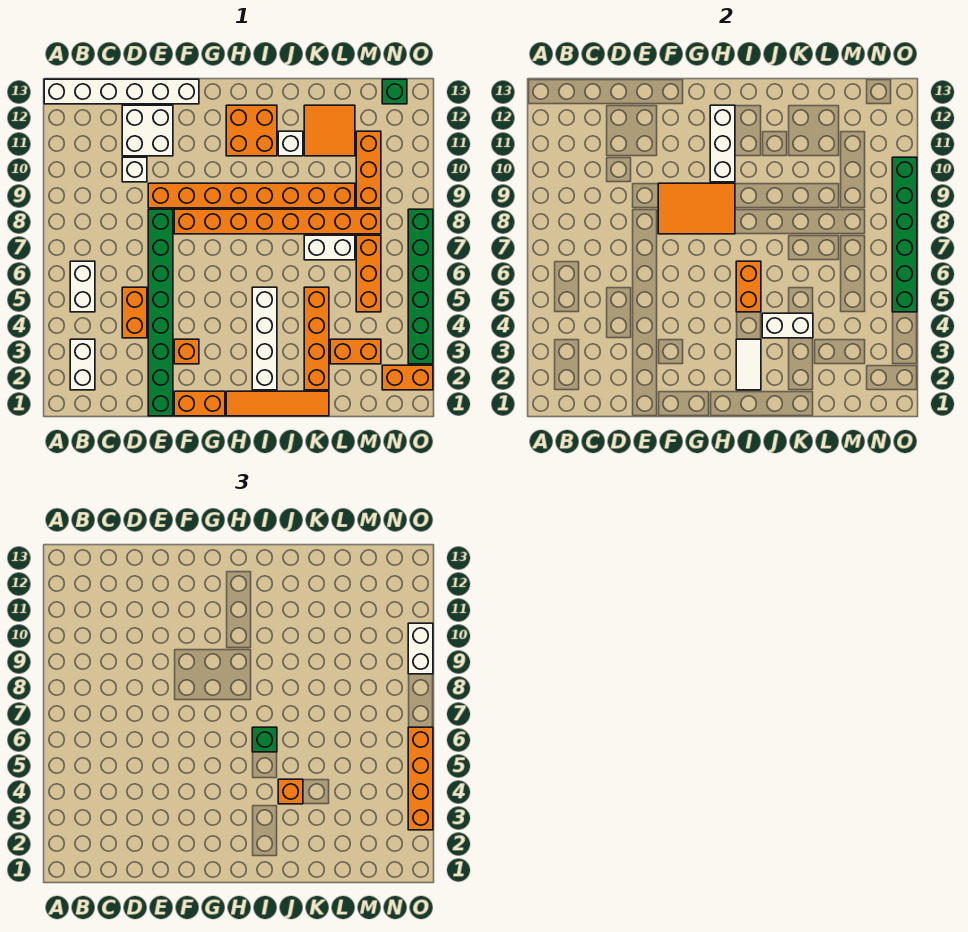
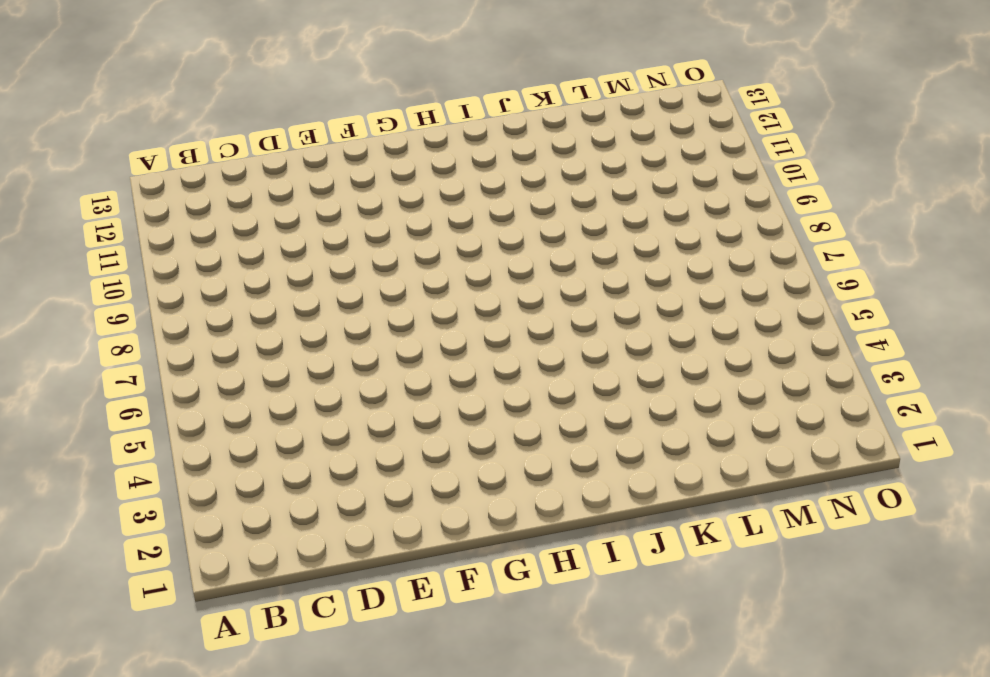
none -> white brick A13:F13 level 1
none -> white brick B2:B3 level 1
none -> white brick B5:B6 level 1
none -> orange brick D4:D5 level 1

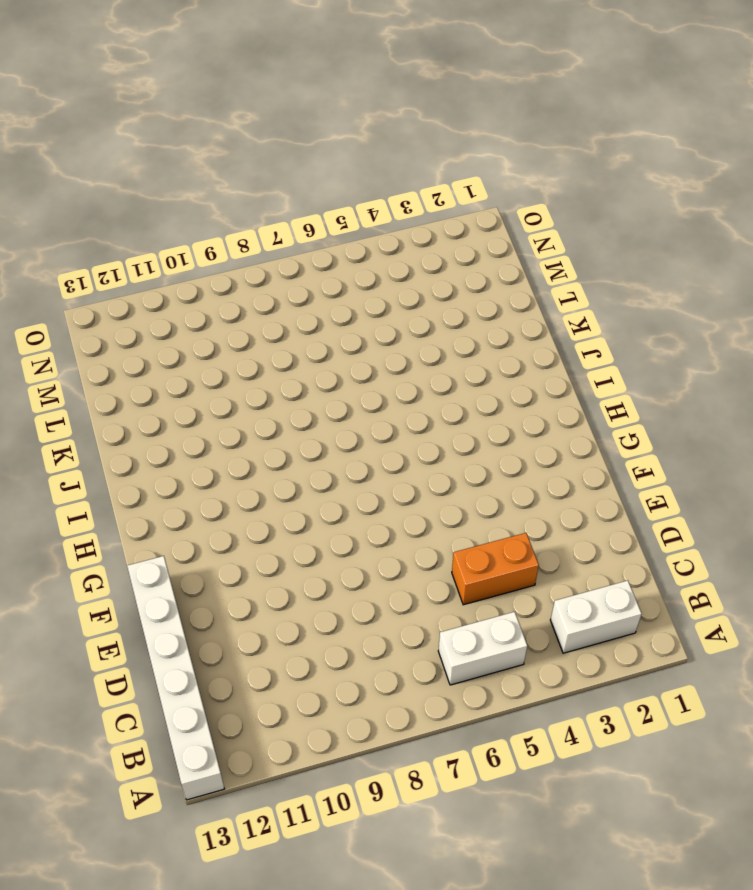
none -> white brick D10 level 1
none -> white brick D11:E12 level 1
none -> green brick E1:E8 level 1
none -> orange brick E9:L9 level 1

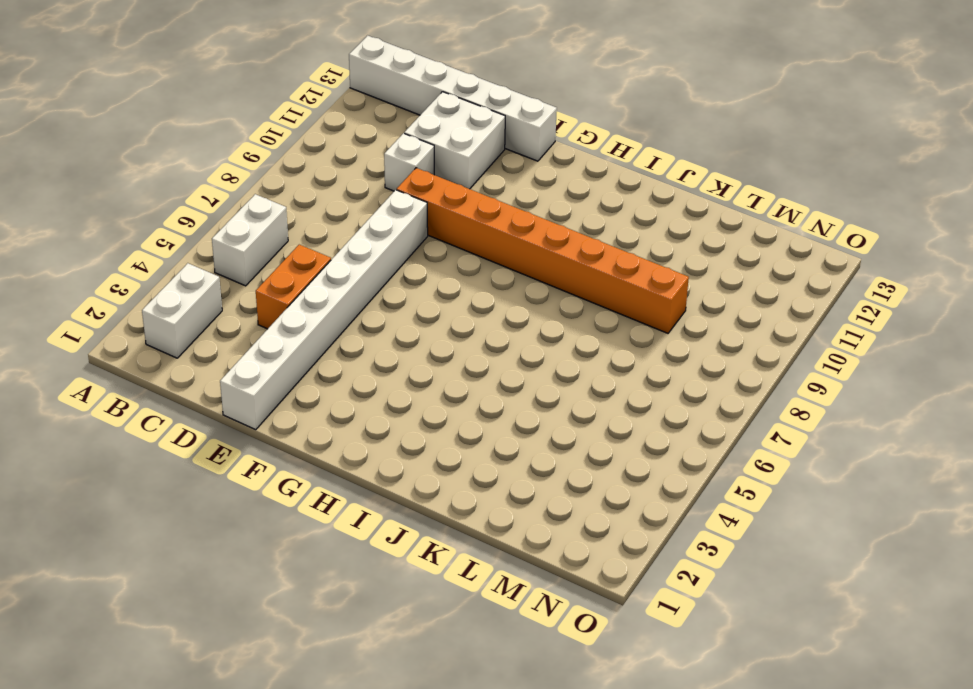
white brick E1:E8 level 1 -> green brick E1:E8 level 1
none -> orange brick F1:G1 level 1
none -> orange brick F3 level 1
none -> orange brick F8:M8 level 1
none -> orange tile H1:K1 level 1

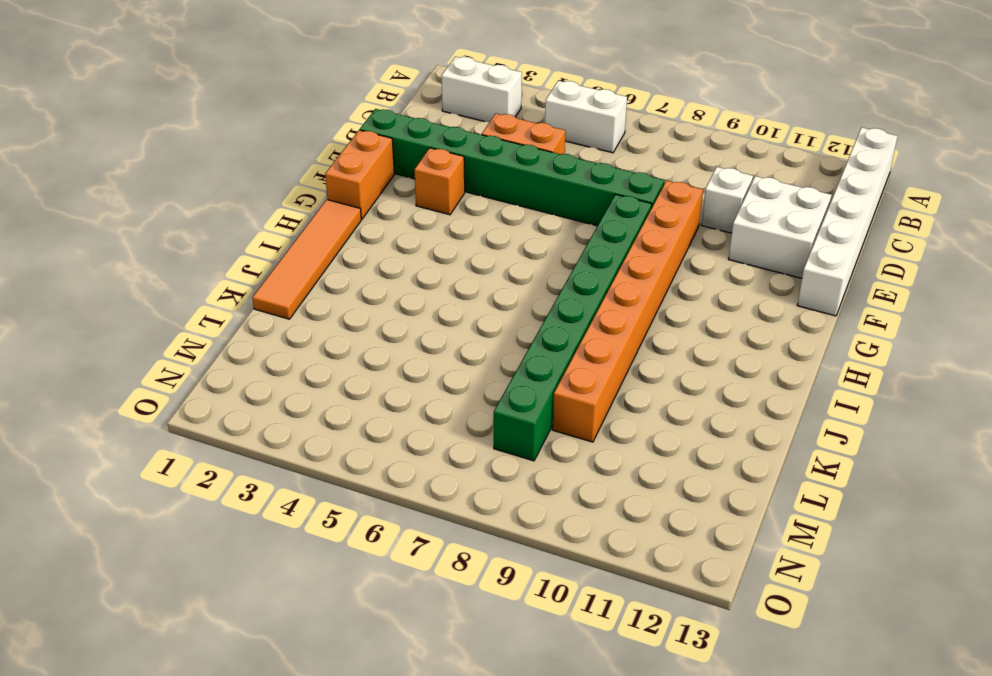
green brick F8:M8 level 1 -> orange brick F8:M8 level 1
none -> orange brick H11:I12 level 1
none -> white brick I2:I5 level 1
none -> white brick J11 level 1
none -> orange brick K2:K5 level 1

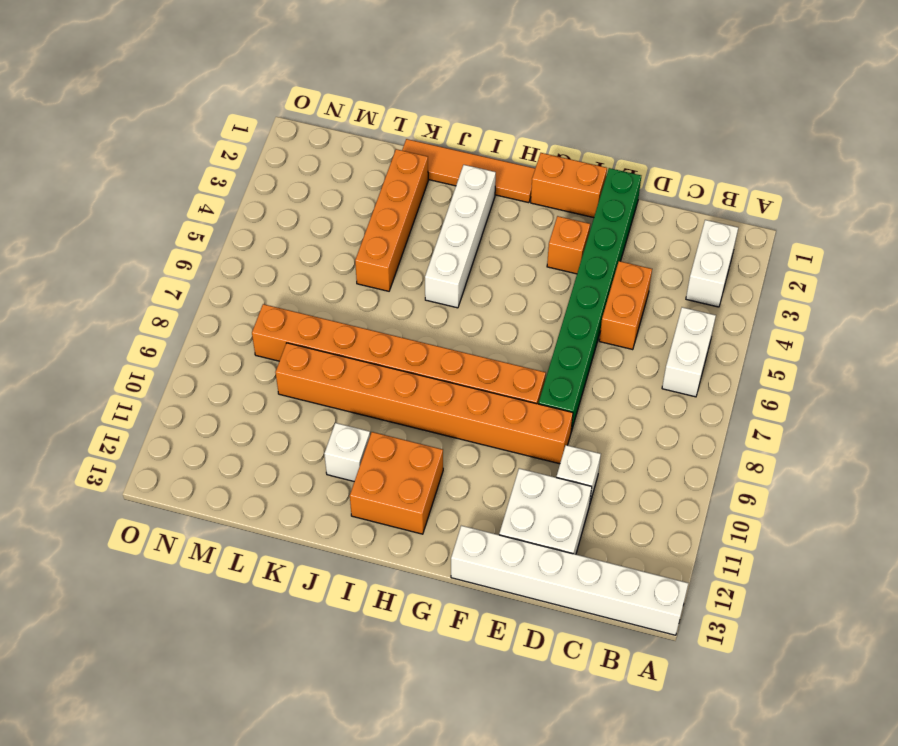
none -> white brick K7:L7 level 1
none -> orange tile K11:L12 level 1
none -> orange brick L3:M3 level 1
none -> orange brick M5:M7 level 1

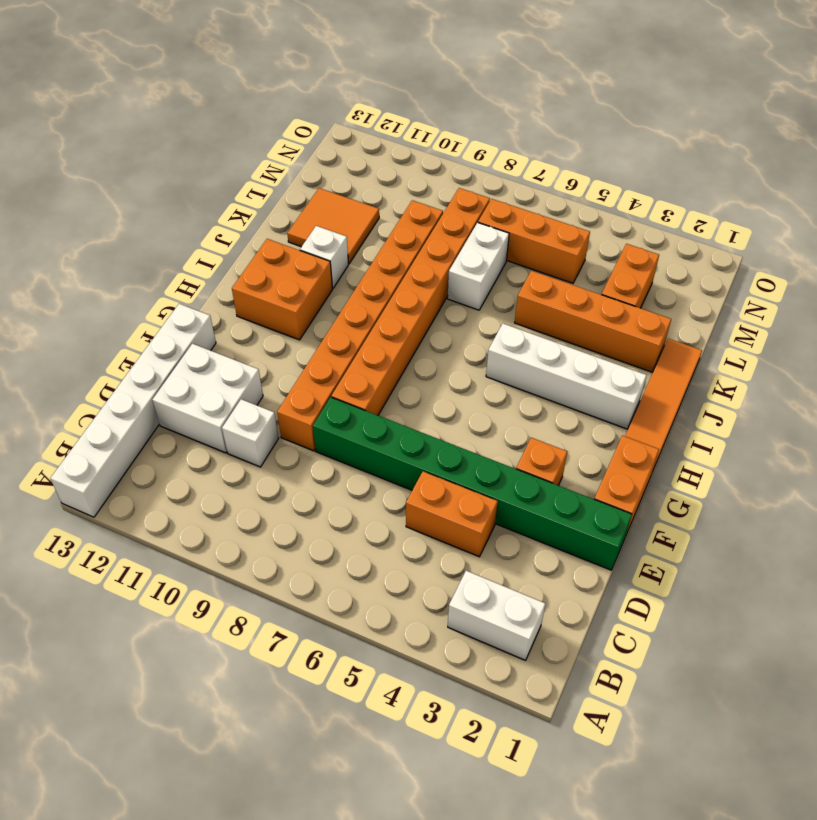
none -> white brick B5:B6 level 1
none -> orange brick M9:M11 level 1
none -> orange brick N2:O2 level 1
none -> green brick N13 level 1

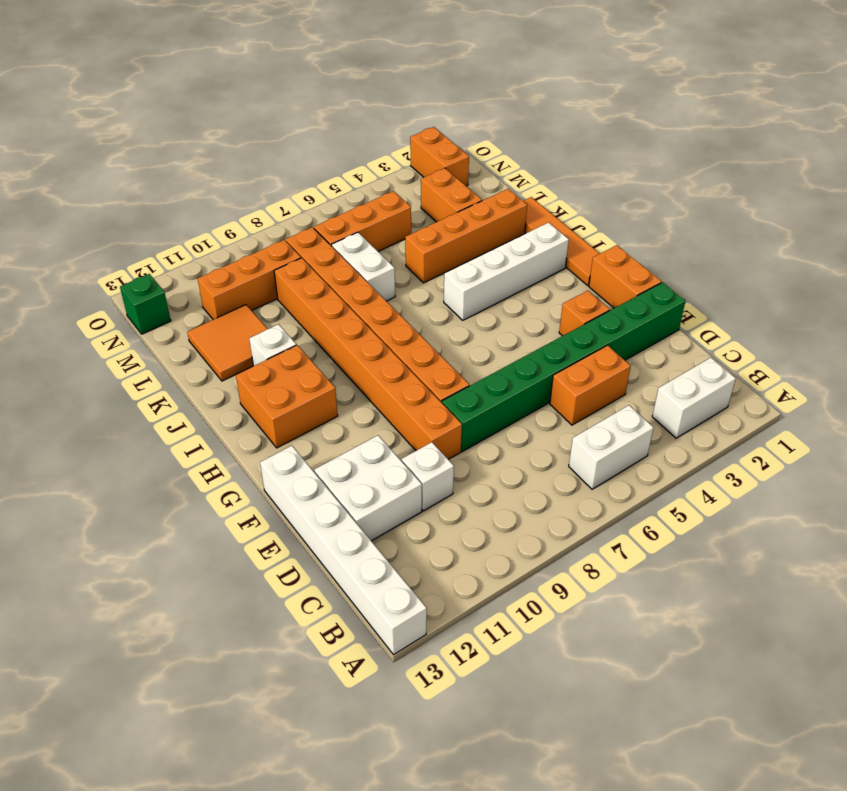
none -> green brick O3:O8 level 1
none -> orange tile F8:H9 level 2
none -> white brick H10:H12 level 2
none -> white tile I2:I3 level 2

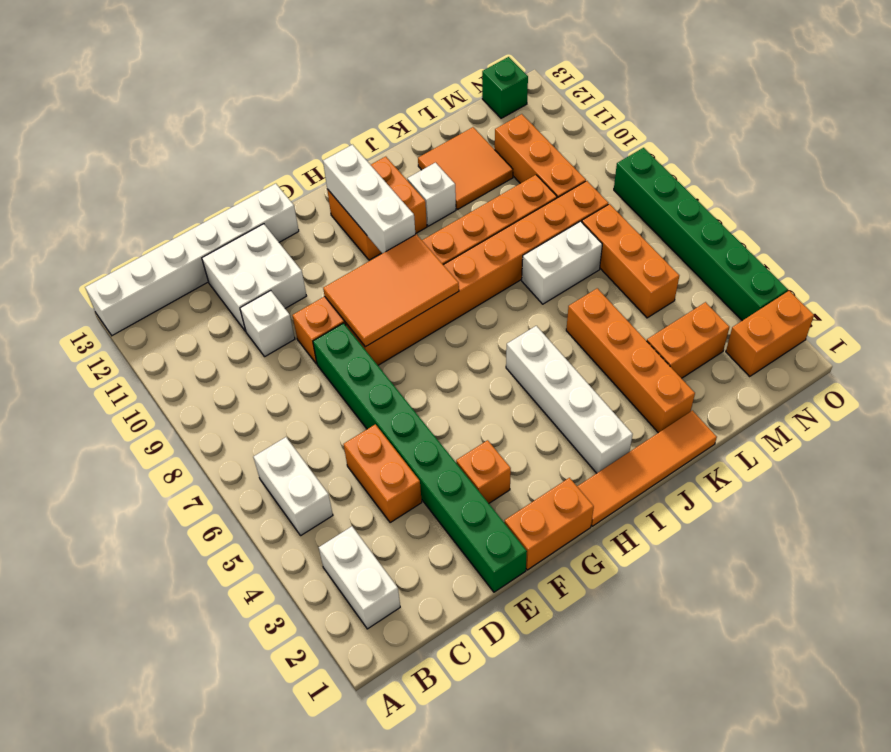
none -> white tile I2:I3 level 2
none -> orange brick I5:I6 level 2
none -> white brick J4:K4 level 2
none -> green brick O5:O10 level 2

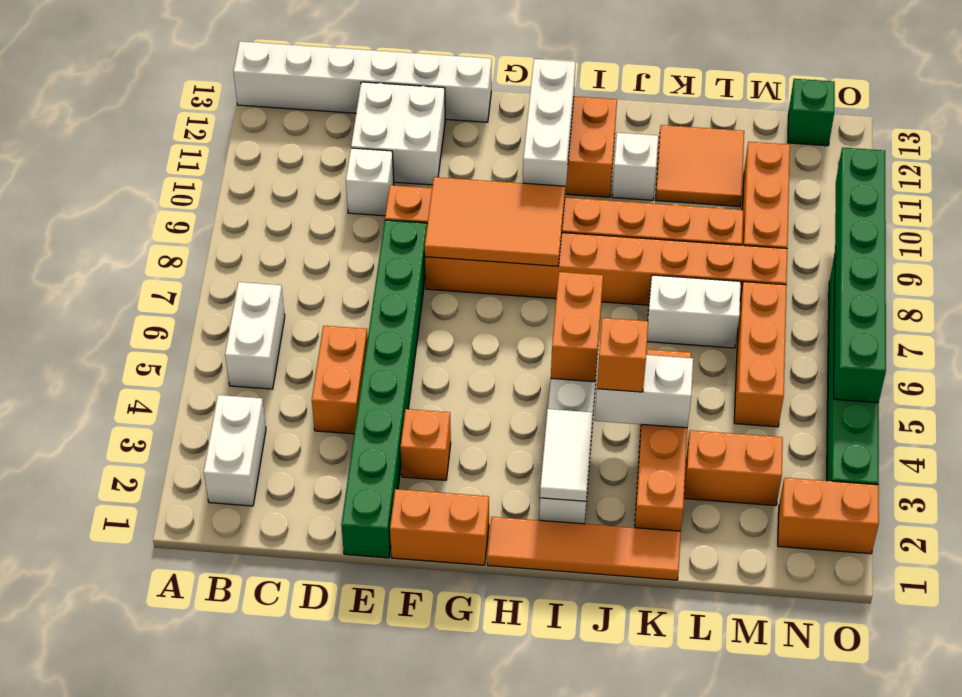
none -> green brick I6 level 3
none -> orange brick O3:O6 level 3
none -> white brick O9:O10 level 3

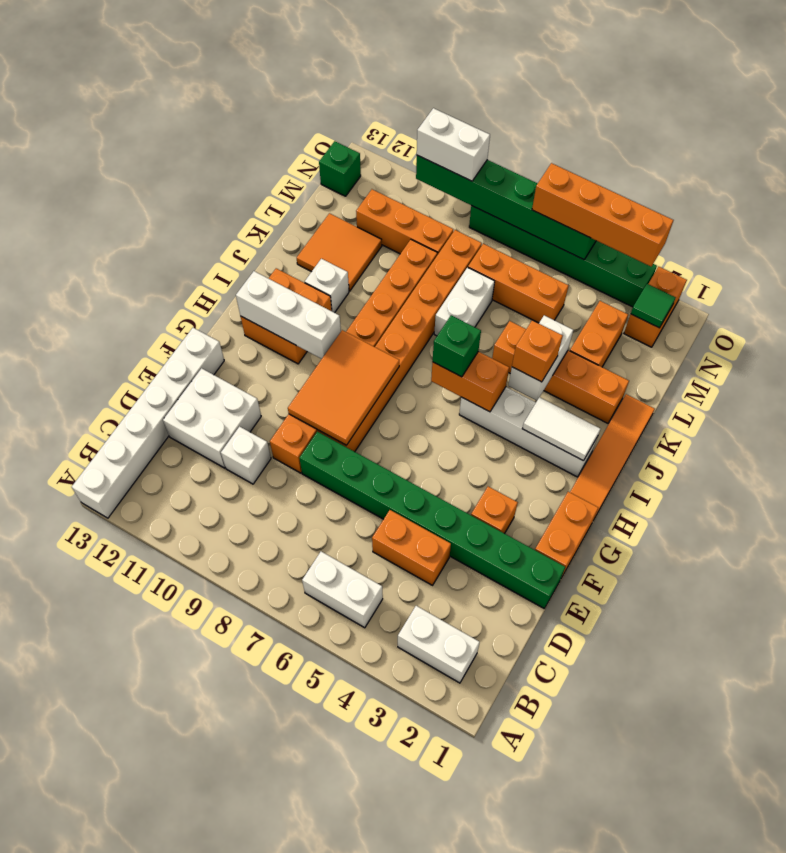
green tile N2 level 2 -> none

